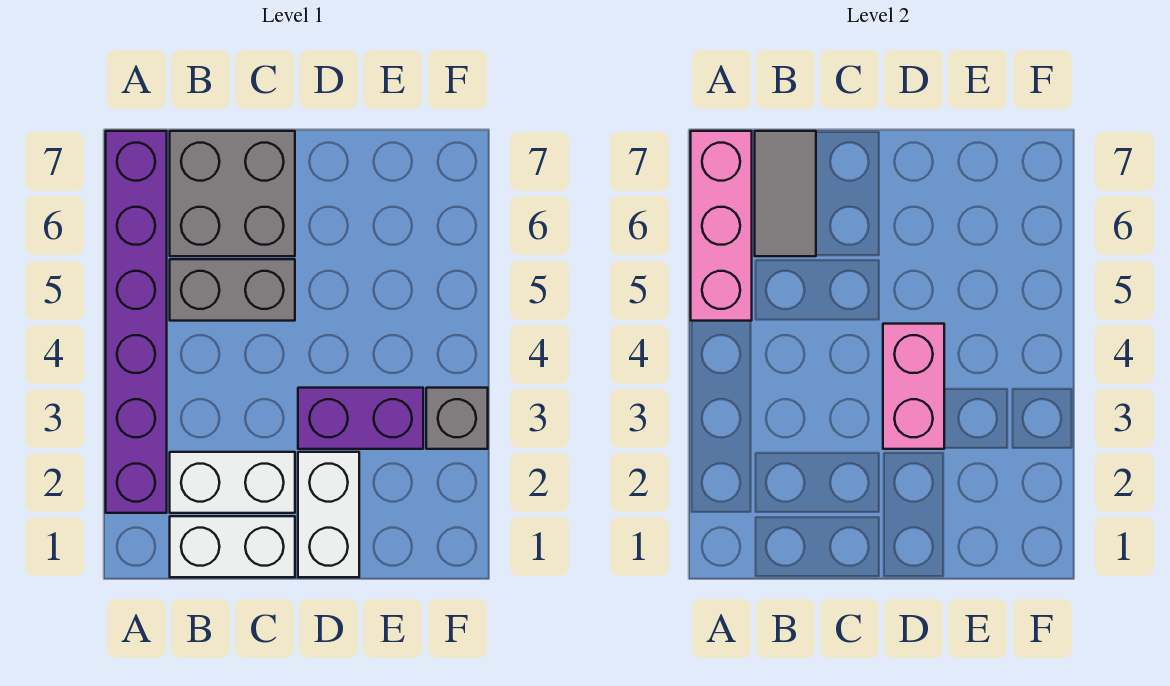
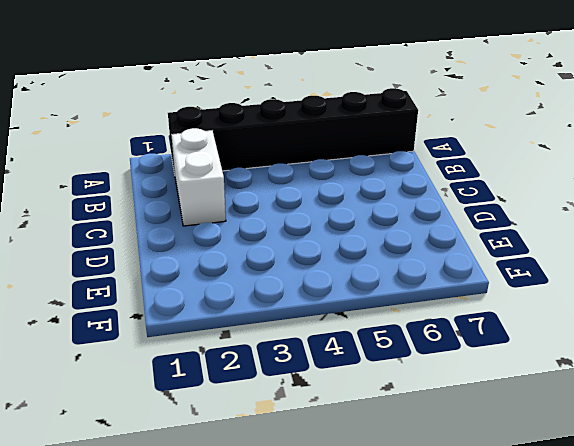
black brick A2:A7 level 1 -> purple brick A2:A7 level 1
none -> white brick B1:C1 level 1
none -> grey brick B5:C5 level 1

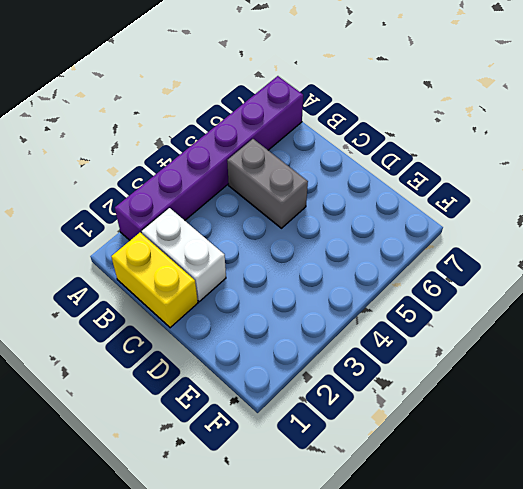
yellow brick B1:C1 level 1 -> white brick B1:C1 level 1
none -> grey brick B6:C7 level 1
none -> white brick D1:D2 level 1

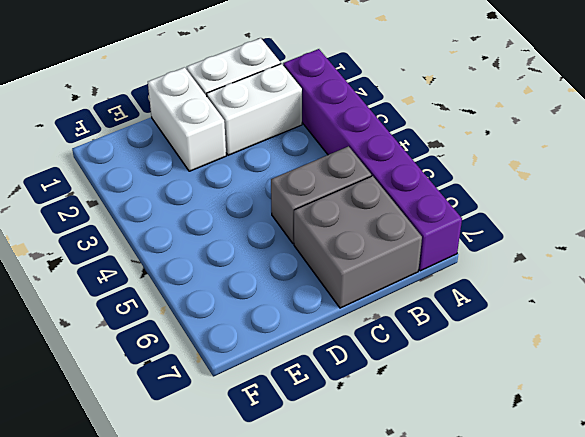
none -> purple brick D3:E3 level 1
none -> grey brick F3 level 1

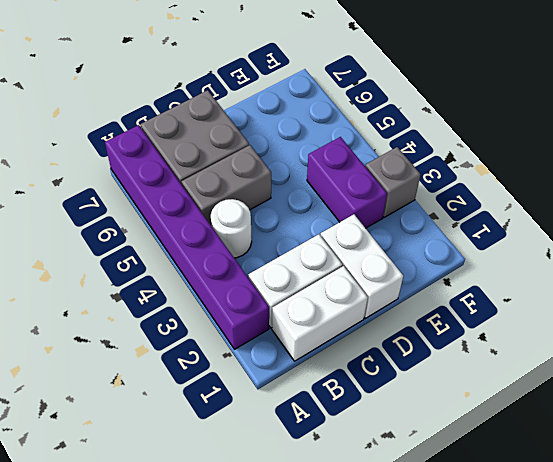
white round brick B4 level 1 -> none
purple brick E3:E4 level 1 -> purple brick D3:E3 level 1
none -> pink brick A5:A7 level 2
none -> grey tile B6:B7 level 2

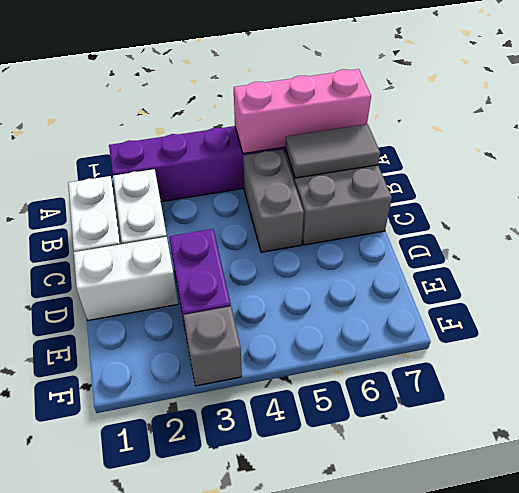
none -> pink brick D3:D4 level 2

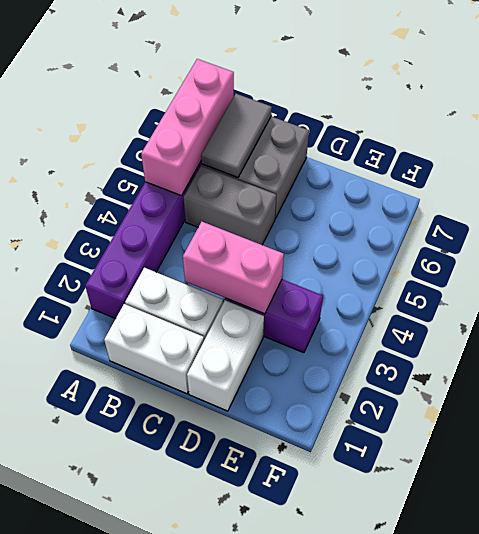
pink brick C3:D3 level 2 -> pink brick D3:D4 level 2
none -> grey brick F3 level 1

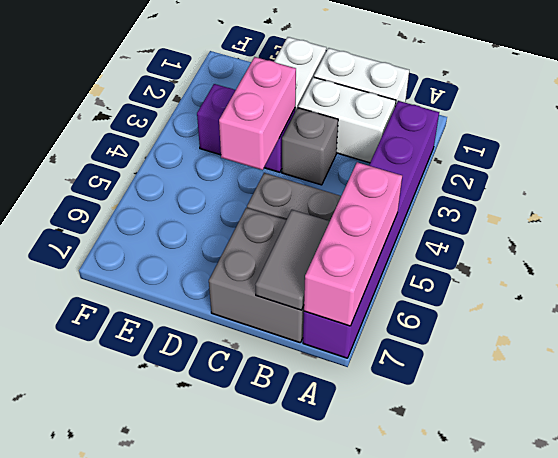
grey brick C3 level 1 -> grey brick F3 level 1

